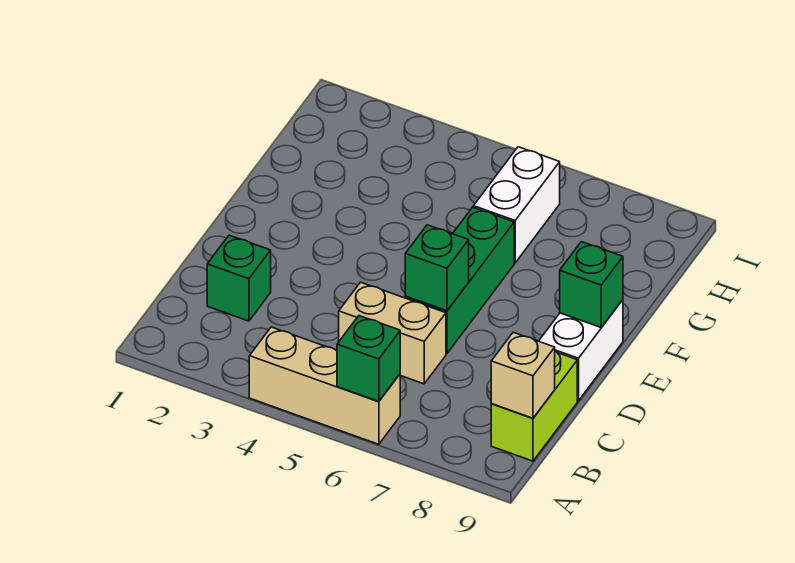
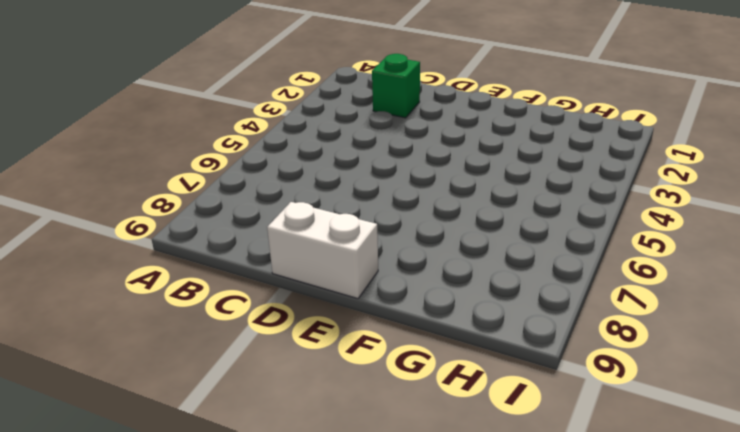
none -> tan brick A4:A6 level 1
none -> lime brick B9:C9 level 1

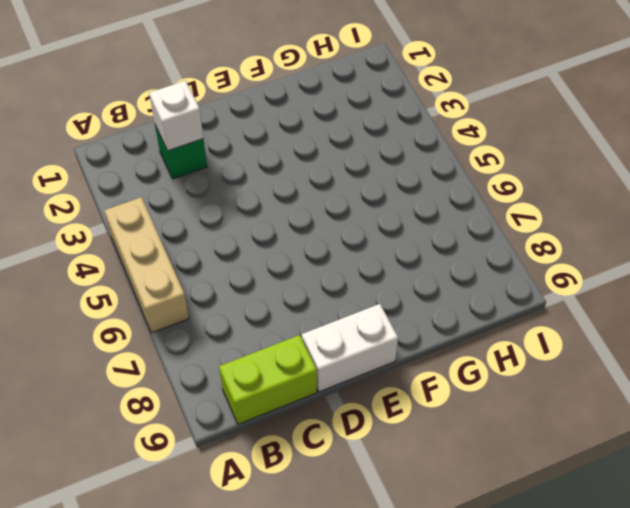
white brick C2 level 2 -> none
none -> tan brick C5:C6 level 1
none -> green brick D6:F6 level 1

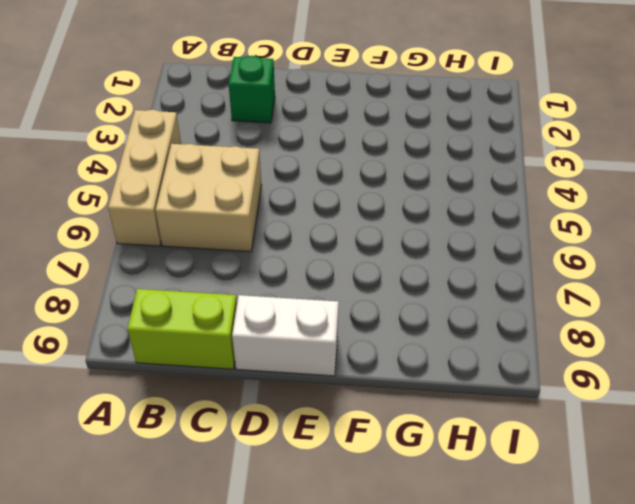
tan brick B5:C6 level 1 -> tan brick C5:C6 level 1
none -> green brick D6:F6 level 1
none -> white brick G6:H6 level 1

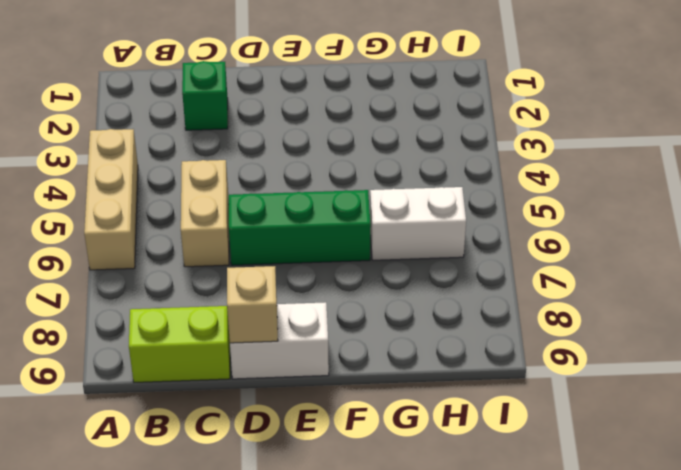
tan brick D9 level 2 -> tan brick B9 level 2
none -> green brick A6 level 2
none -> green brick D6 level 2

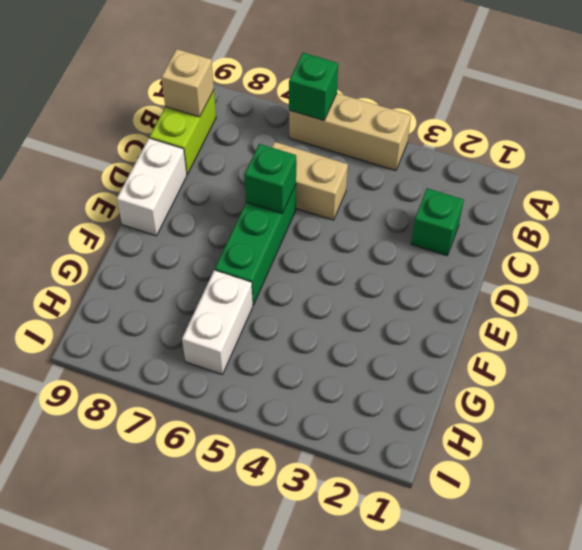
none -> green brick E9 level 2

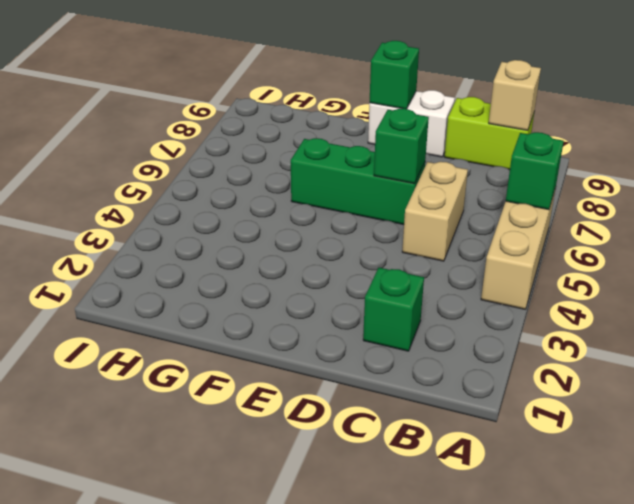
none -> white brick G6:H6 level 1

